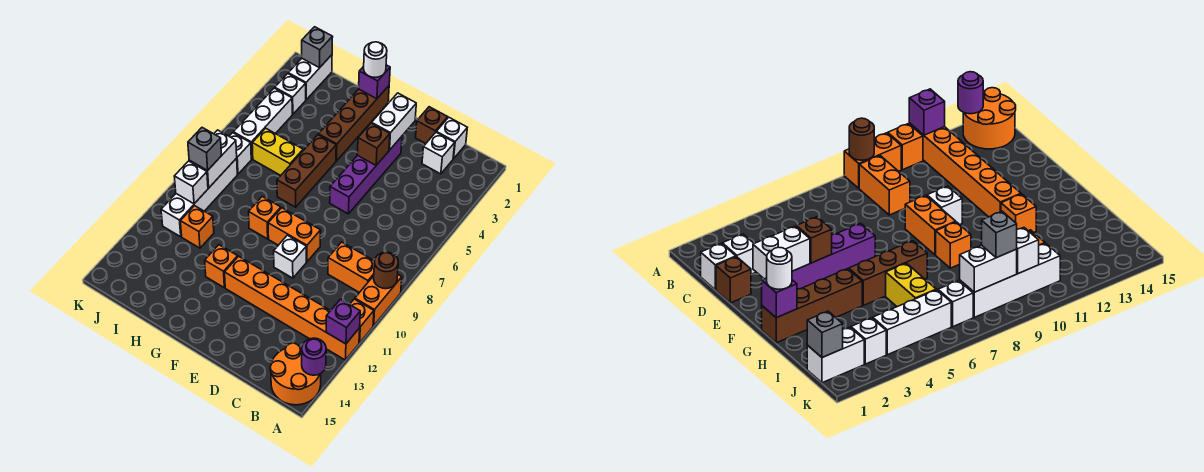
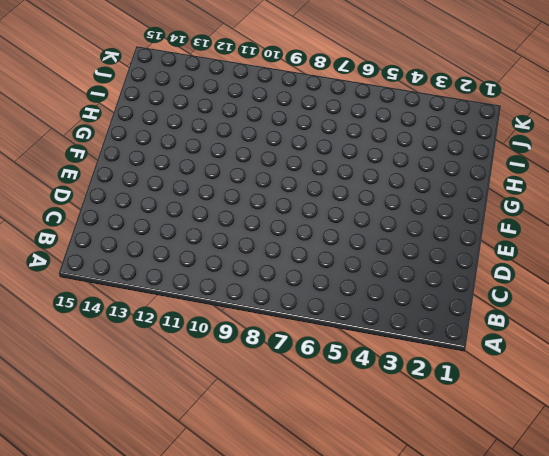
none -> orange brick A9:A10 level 1
none -> orange brick A11 level 1
none -> orange brick A12:F12 level 1
none -> orange round brick A14:B15 level 1

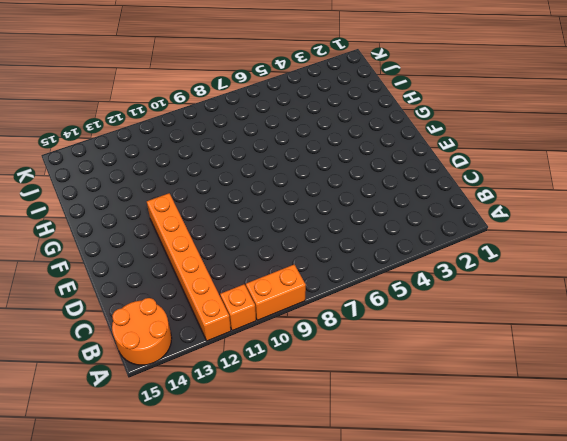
none -> orange brick B9:C9 level 1
none -> white brick C1 level 1
none -> white brick C2 level 1
none -> brown brick D1 level 1

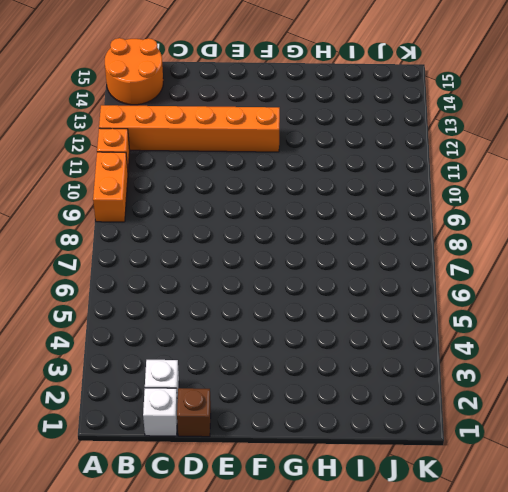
none -> orange brick B9:C9 level 1
none -> purple brick E3:E6 level 1
none -> orange brick E9:F9 level 1
none -> white brick E10 level 1

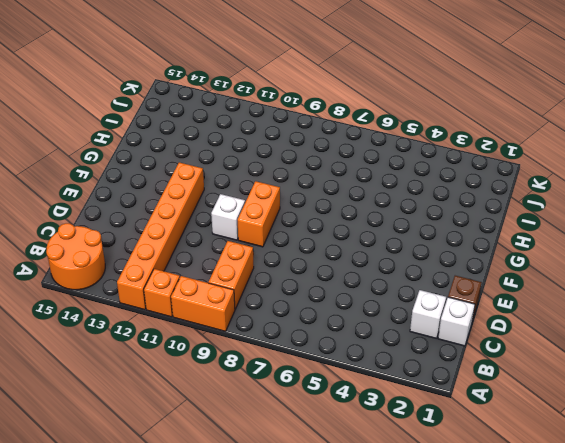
none -> purple brick E3:E6 level 1
none -> brown brick G1:G4 level 1
none -> brown brick G5:G7 level 1
none -> orange brick G9 level 1

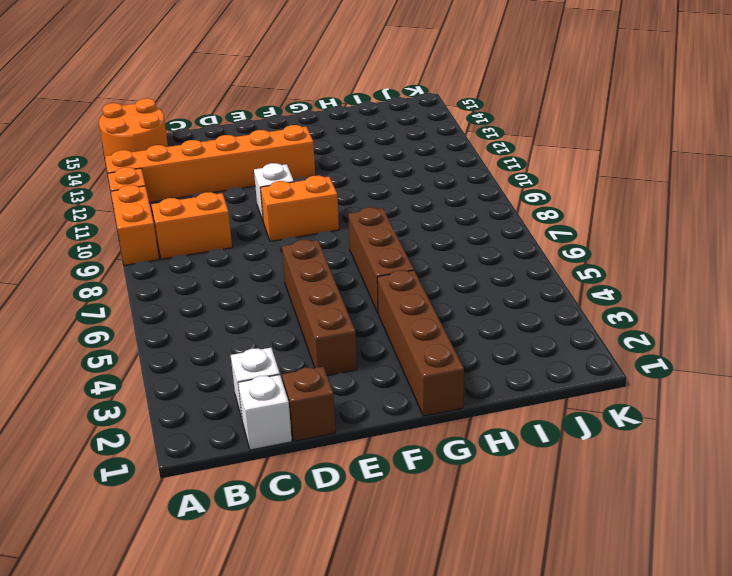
brown brick E3:E6 level 1 -> purple brick E3:E6 level 1
none -> orange brick G9 level 1
none -> orange brick G12 level 1
none -> yellow brick H6:I6 level 1
none -> orange brick I11 level 1

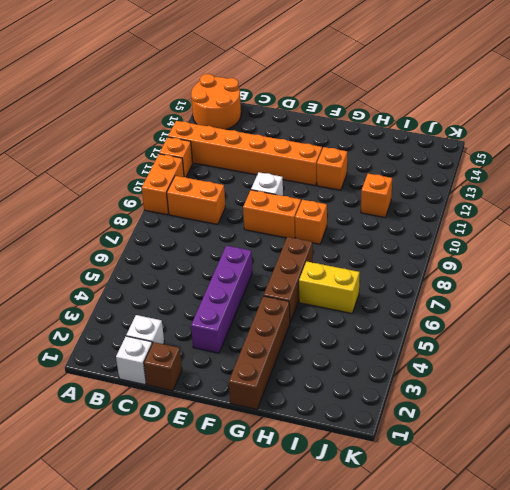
none -> white brick J1:J2 level 1
none -> white brick J3 level 1
none -> white brick J4:J6 level 1
none -> white brick J7 level 1

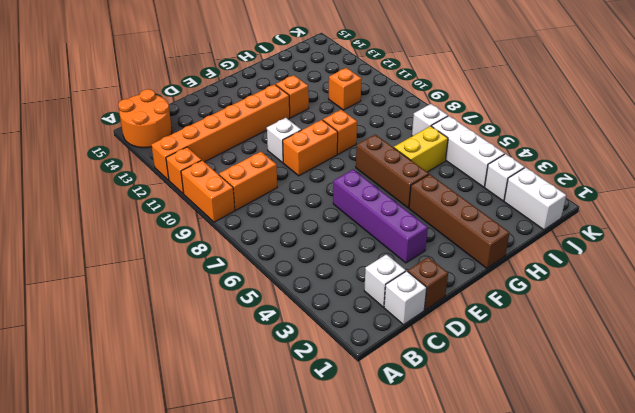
none -> white brick J8:J11 level 1
none -> brown round brick A9 level 2
none -> purple brick A12 level 2
none -> purple round brick A14 level 2

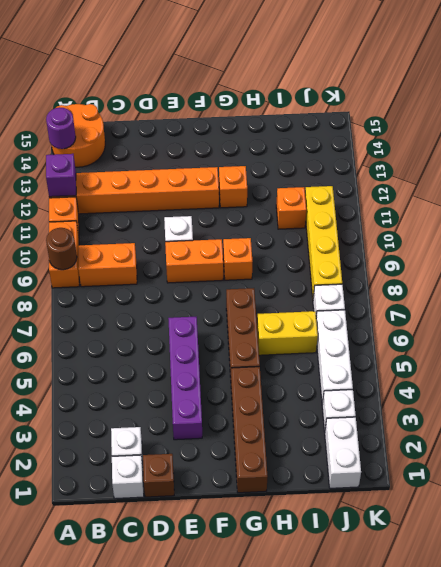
yellow brick J8:J11 level 1 -> white brick J8:J11 level 1
none -> white brick E2:E3 level 2
none -> brown brick E4 level 2
none -> purple brick G1 level 2
none -> grey brick J1 level 2

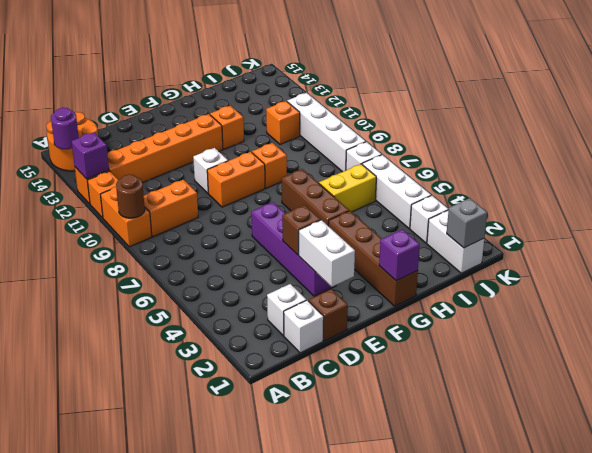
none -> white brick J8:J9 level 2
none -> white brick J10 level 2
none -> white round brick G1 level 3
none -> grey brick J9 level 3

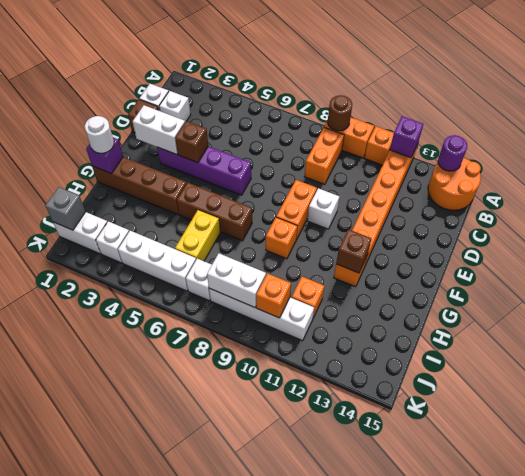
brown brick G12 level 2 -> none
orange brick J10 level 2 -> white brick J10 level 2
none -> grey brick J9 level 3

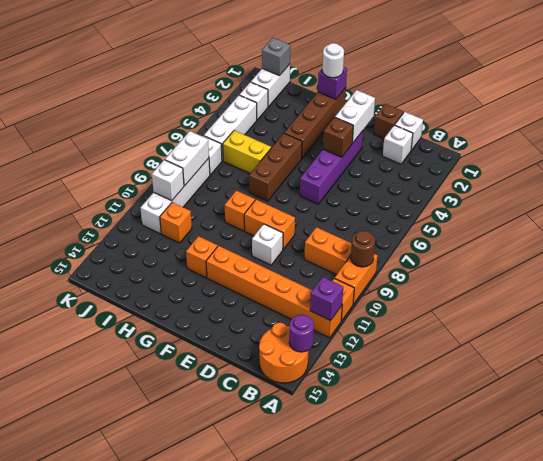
none -> grey brick J9 level 3

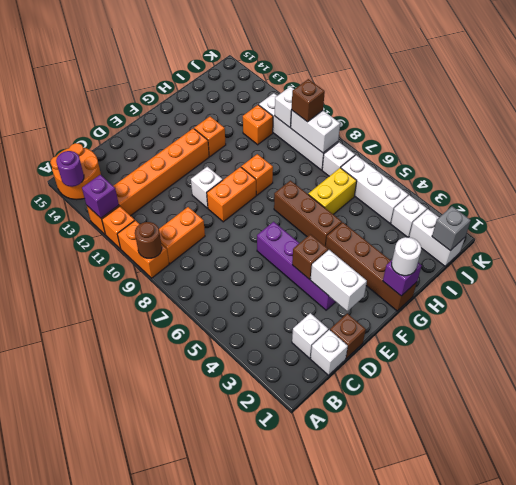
brown brick J9 level 3 -> grey brick J9 level 3

